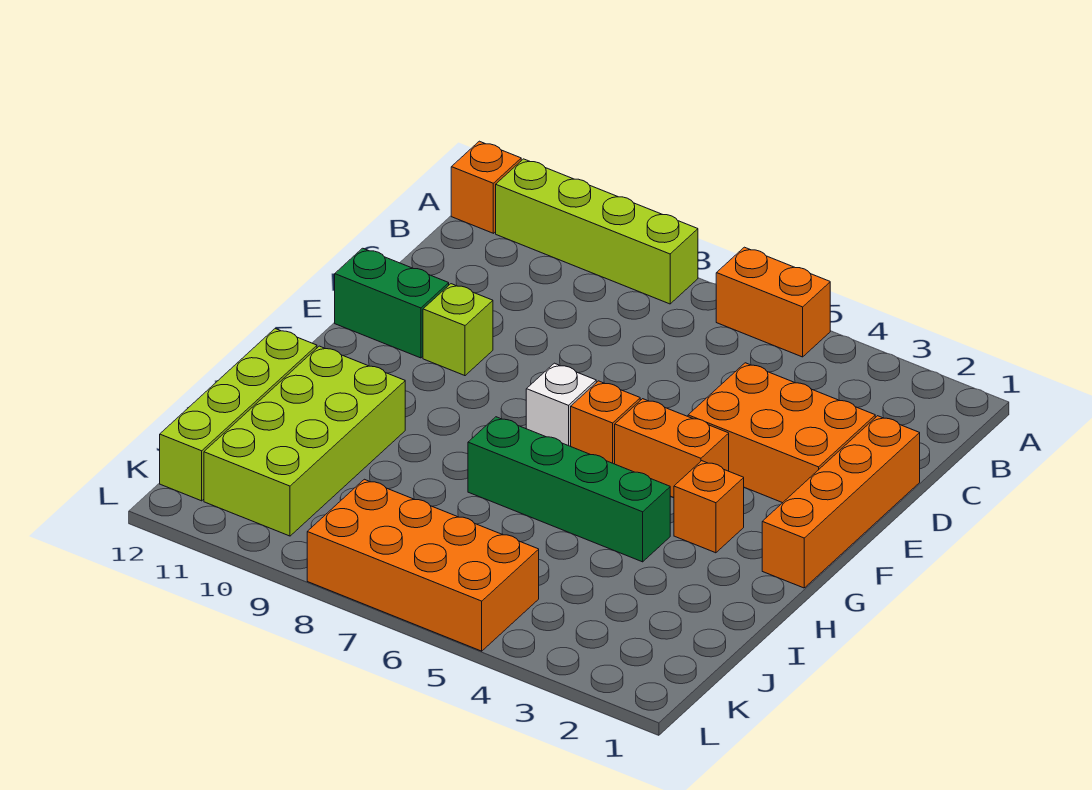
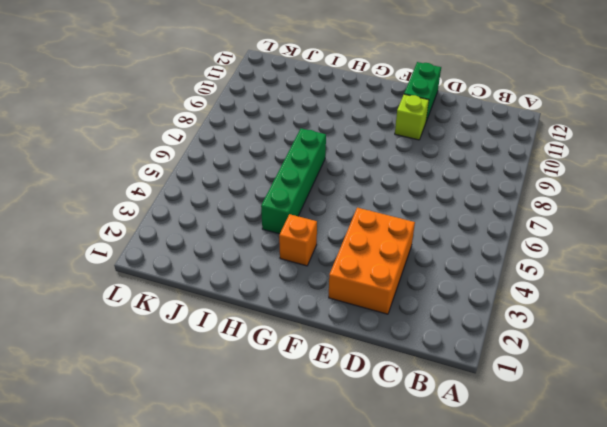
none -> orange brick A5:A6 level 1
none -> lime brick A8:A11 level 1
none -> orange brick A12 level 1

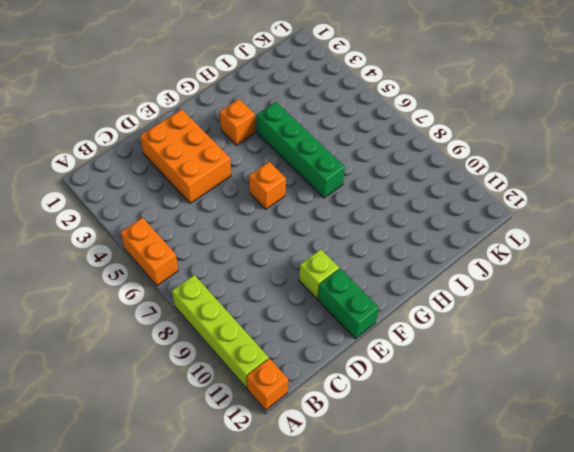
none -> orange brick D1:G1 level 1
none -> orange brick F4:F5 level 1
none -> white brick F7 level 1

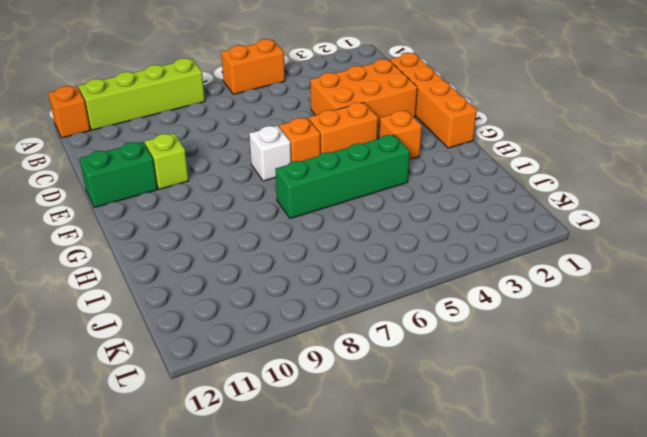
none -> lime brick H10:K11 level 1
none -> lime brick H12:K12 level 1
none -> orange brick K5:L8 level 1

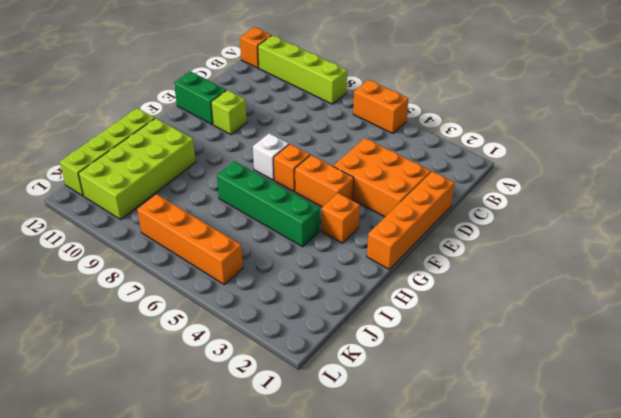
orange brick K5:K8 level 1 -> orange brick K5:L8 level 1

